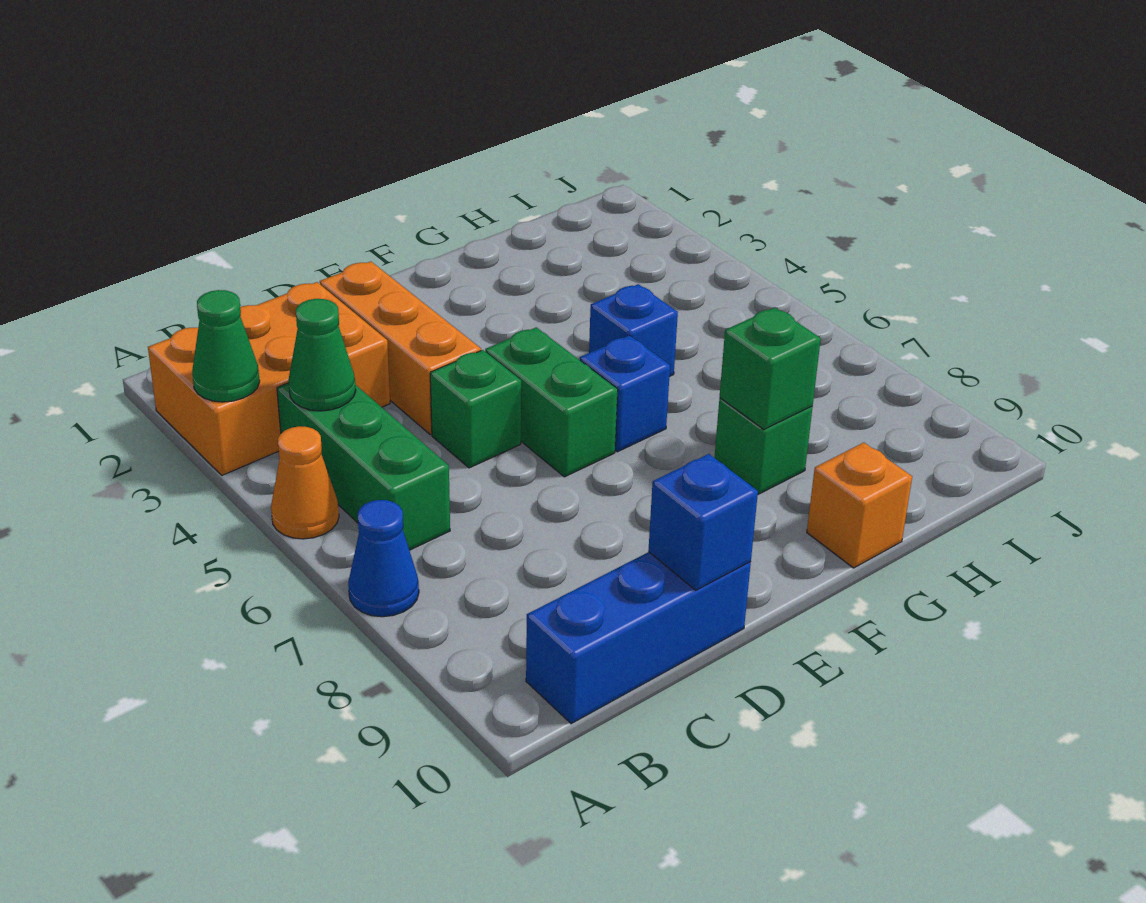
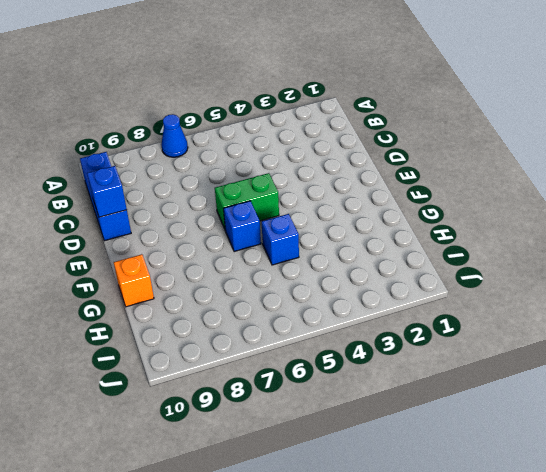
none -> orange brick A2:C3 level 1
none -> orange cone A5 level 1
none -> green brick B4:B6 level 1

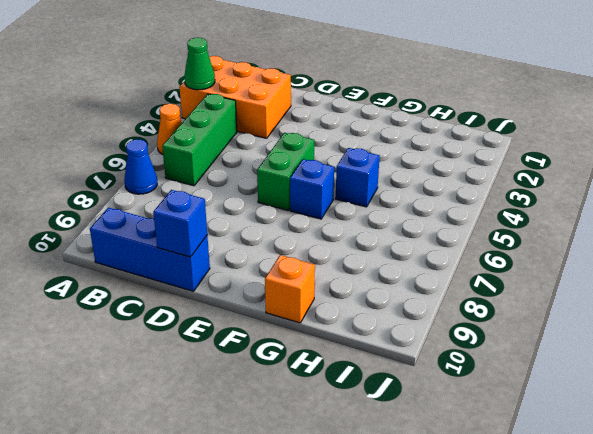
none -> orange brick D2:D4 level 1
none -> green brick D5 level 1
none -> green brick G8 level 1

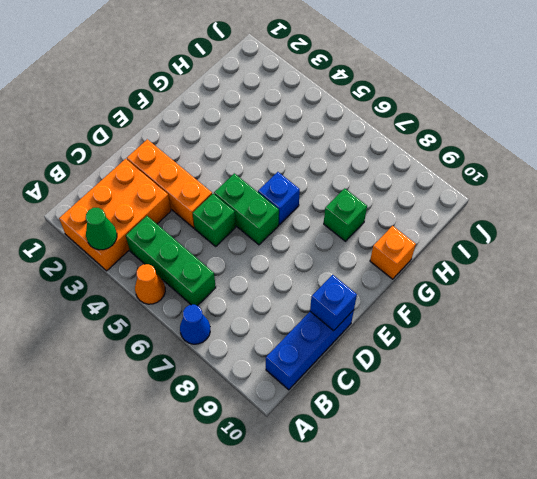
none -> blue brick G5 level 1
none -> green cone B4 level 2
none -> green brick G8 level 2

